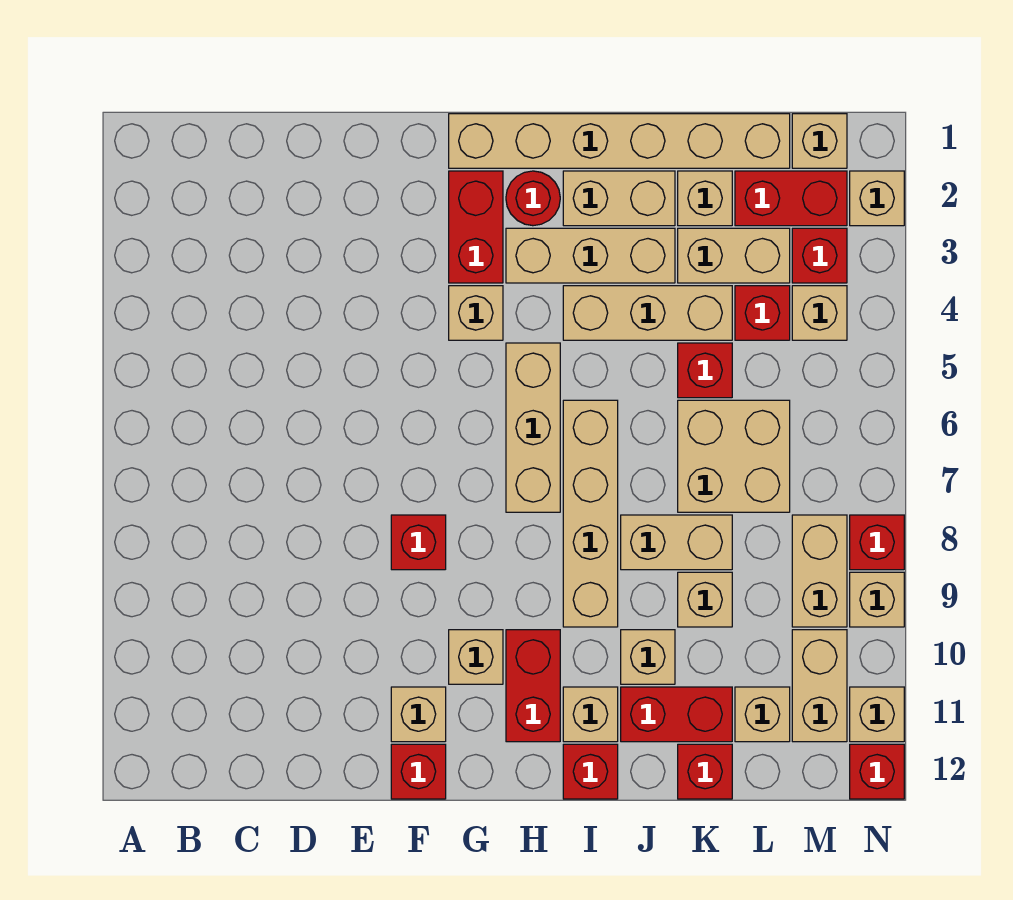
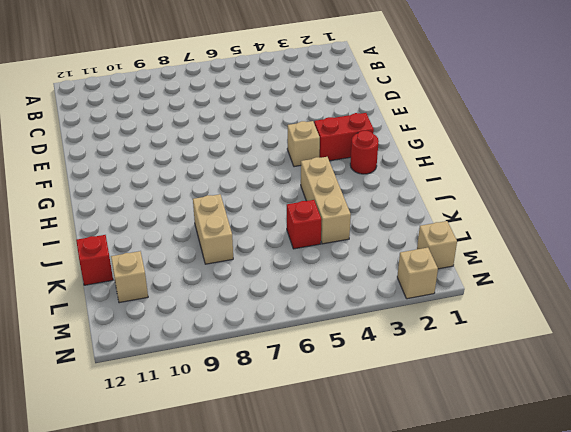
none -> red brick F8 level 1
none -> tan brick F11 level 1
none -> red brick F12 level 1
none -> tan brick G1:L1 level 1

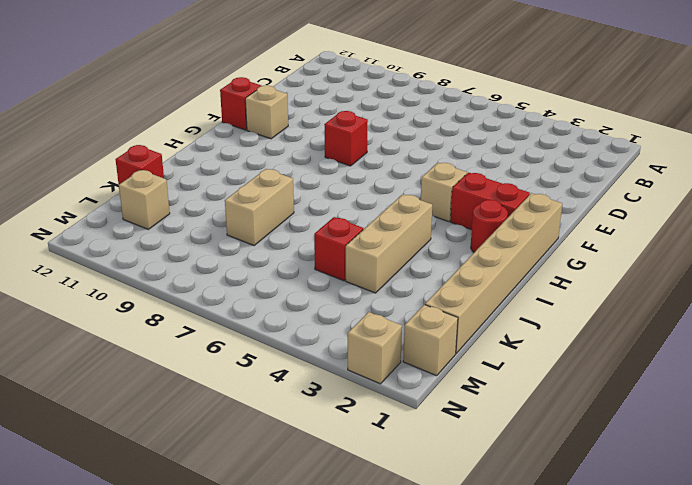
none -> tan brick G10 level 1
none -> tan brick H3:J3 level 1
none -> tan brick H5:H7 level 1
none -> red brick H10:H11 level 1

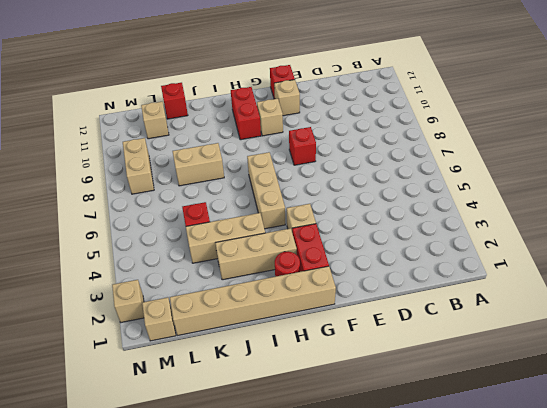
none -> tan brick I2:J2 level 1
none -> tan brick I6:I9 level 1
none -> tan brick I11 level 1
none -> red brick I12 level 1

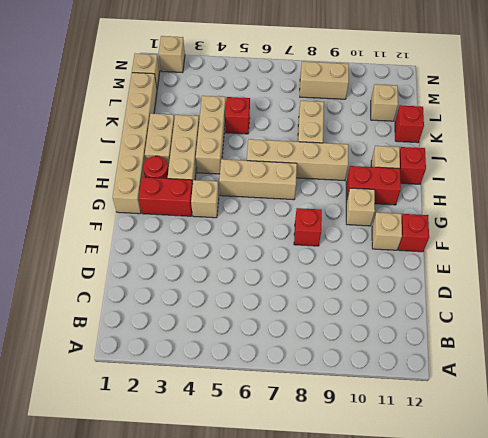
none -> tan brick J10 level 1
none -> red brick J11:K11 level 1
none -> tan brick K2 level 1
none -> tan brick K3:L3 level 1

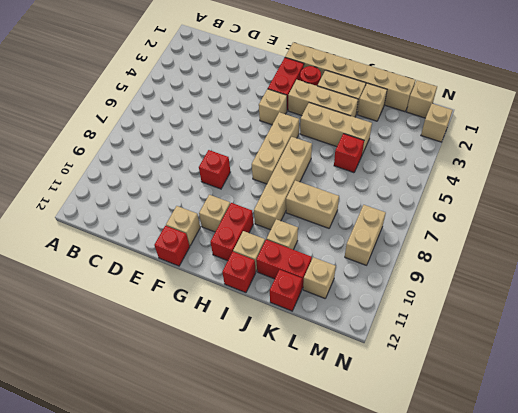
none -> tan brick K3:L3 level 1
none -> tan brick K6:L7 level 1
none -> tan brick K9 level 1
none -> red brick L2:M2 level 1

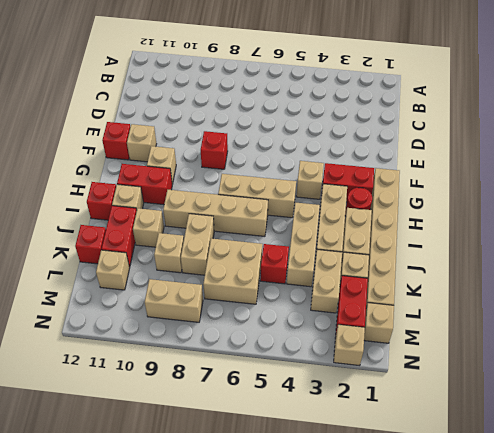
none -> red brick L4 level 1
none -> red brick M3 level 1
none -> tan brick M4 level 1
none -> tan brick M10:M11 level 1

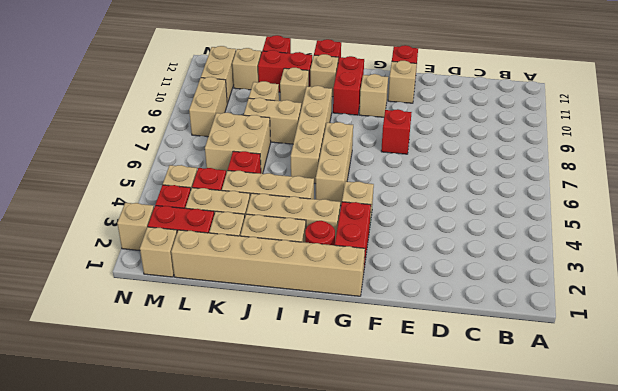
none -> red brick N8 level 1
none -> tan brick N9 level 1
none -> tan brick N11 level 1
none -> red brick N12 level 1

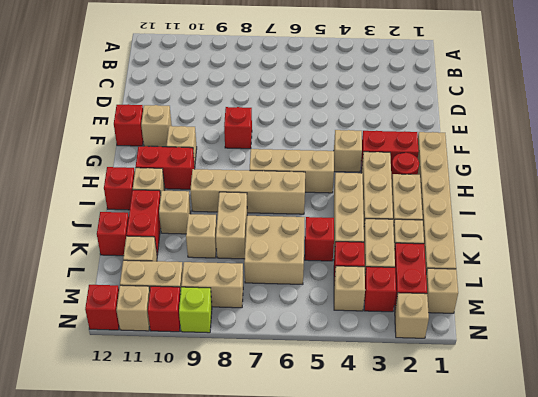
lime brick N9 level 1 -> tan brick N9 level 1
red brick N10 level 1 -> red brick N8 level 1

